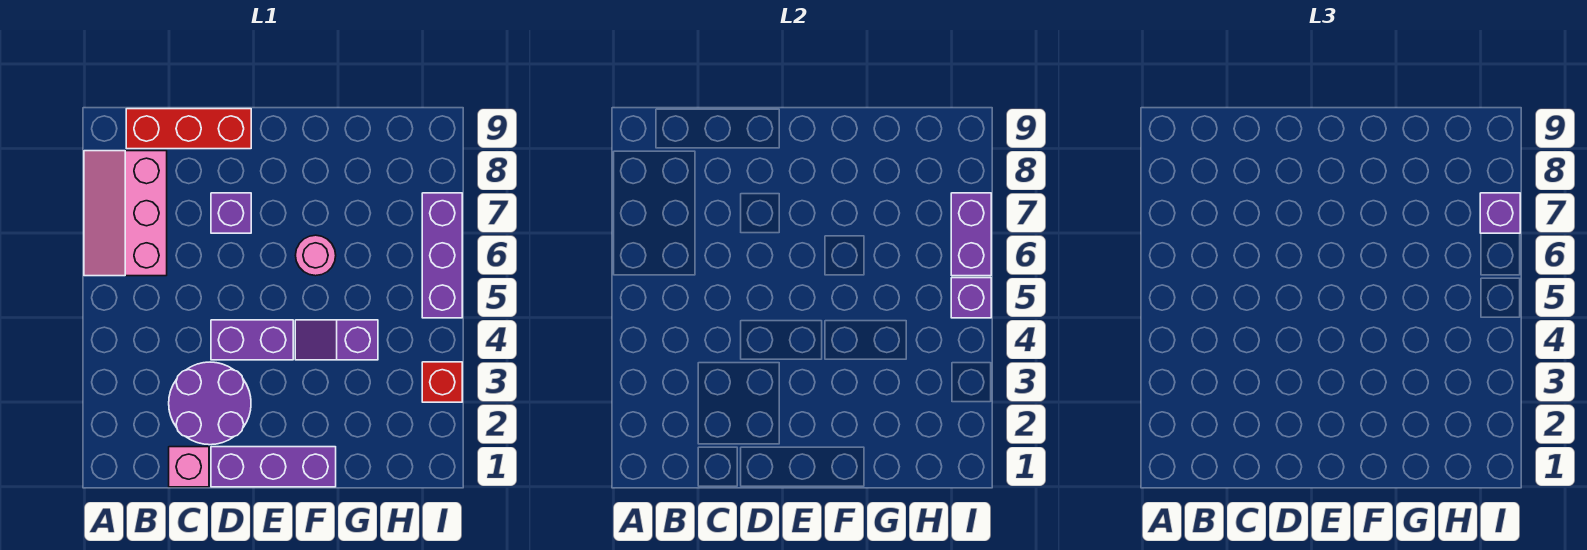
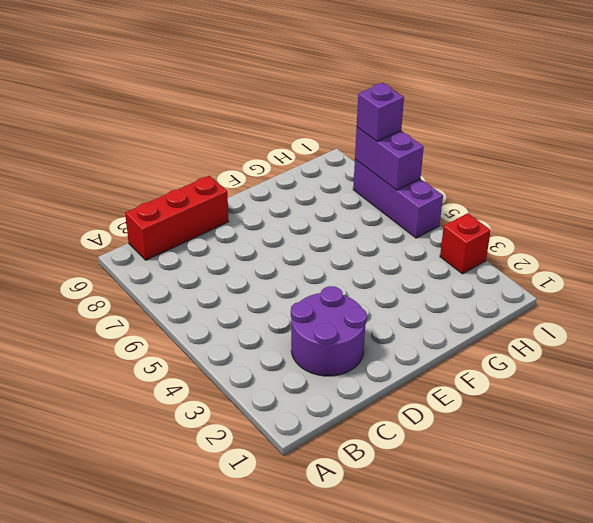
none -> pink slope A6:B8 level 1 top B
none -> pink brick C1 level 1
none -> purple brick D1:F1 level 1

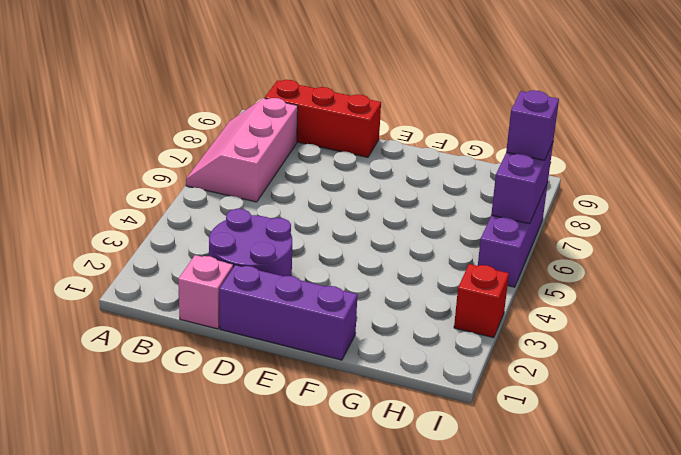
none -> purple brick D4:E4 level 1
none -> purple brick D7 level 1
none -> purple slope F4:G4 level 1 top G

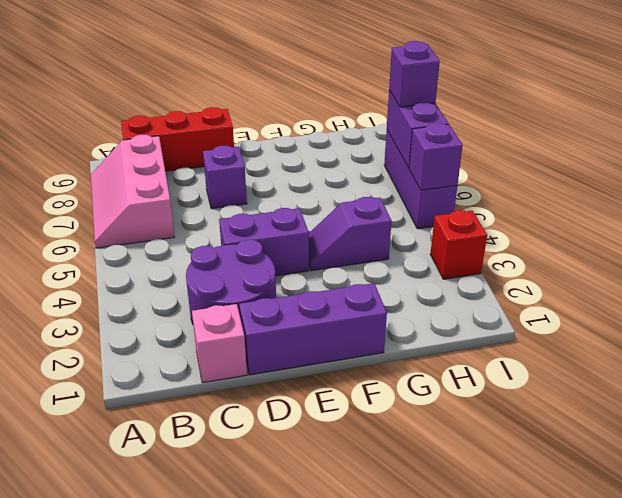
none -> pink round brick F6 level 1

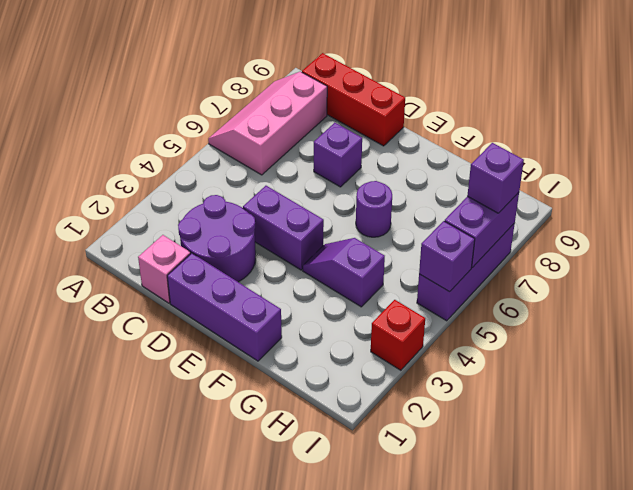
purple round brick F6 level 1 -> pink round brick F6 level 1

